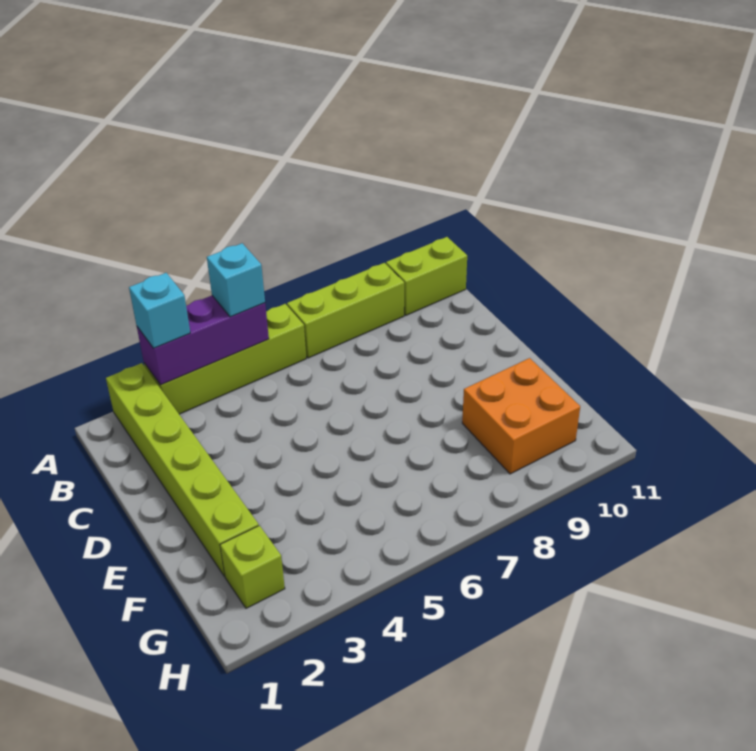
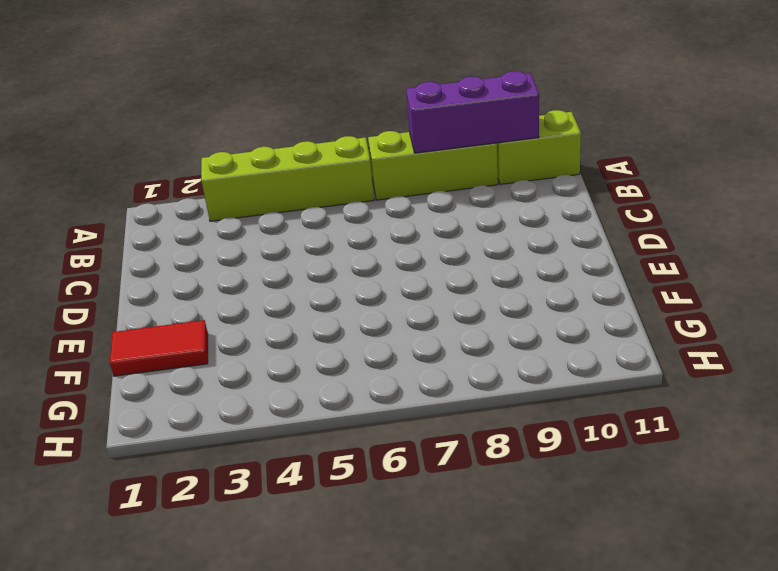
purple brick A8:A10 level 2 -> purple brick A3:A5 level 2
red tile F1:F2 level 1 -> lime brick A2:F2 level 1
none -> orange brick F9:G10 level 1
none -> lime brick G2 level 1

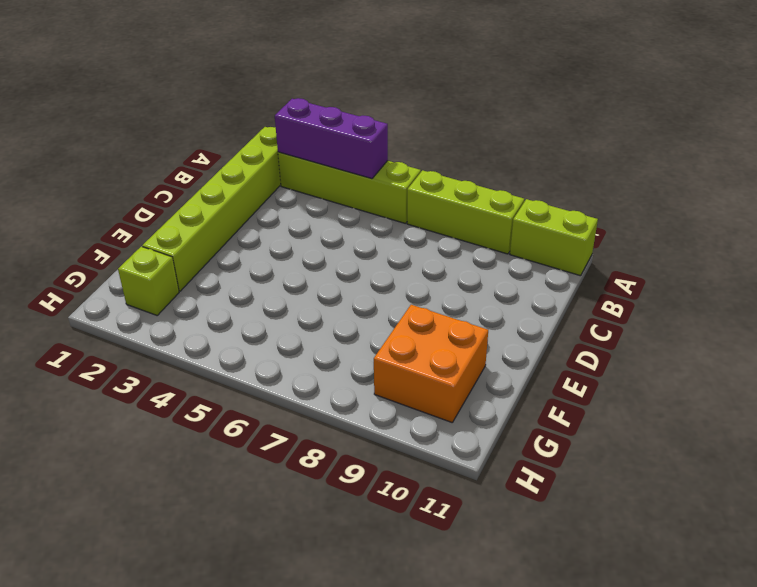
none -> cyan brick A3 level 3
none -> cyan brick A5 level 3

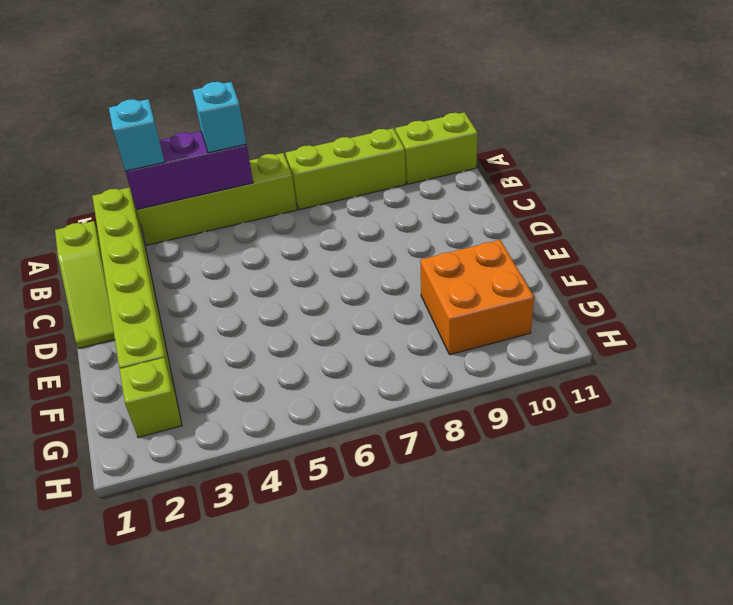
lime slope B1:D1 level 1 top B -> none

